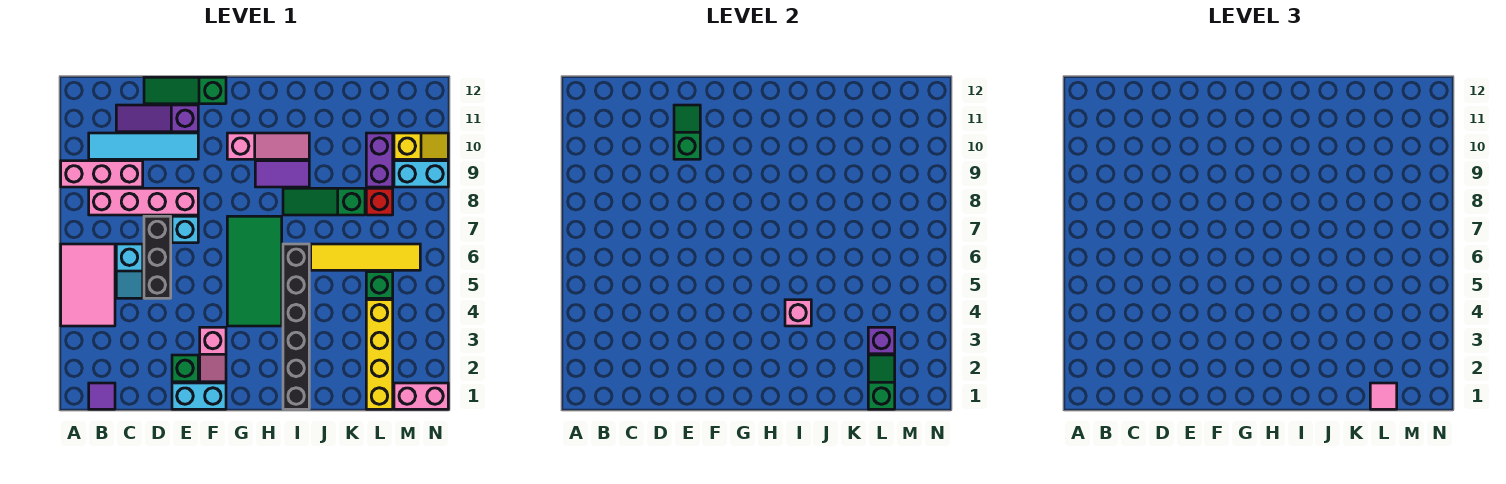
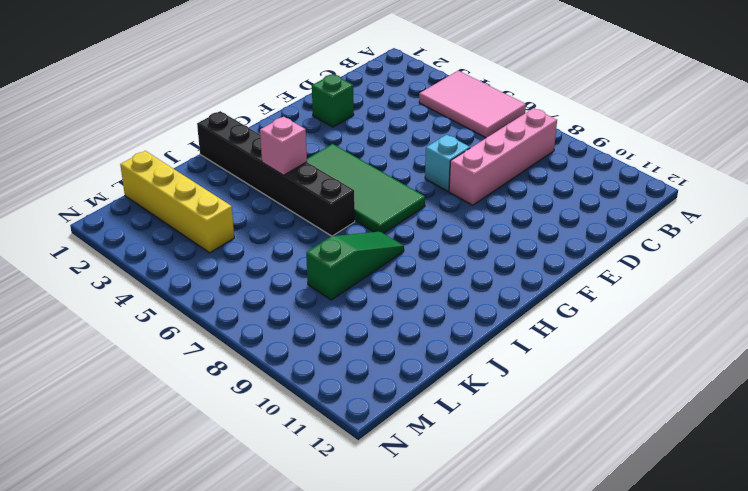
none -> pink brick A9:C9 level 1
none -> purple tile B1 level 1
none -> cyan tile B10:E10 level 1
none -> cyan slope C5:C6 level 1 top 6

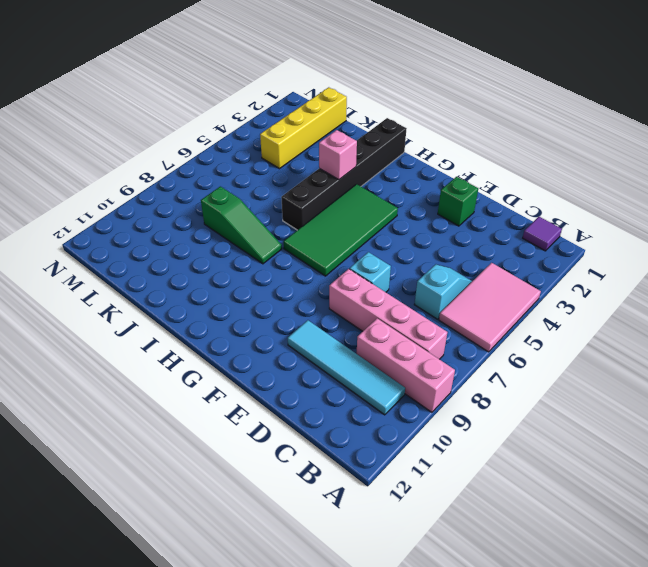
none -> purple slope C11:E11 level 1 top E
none -> black brick D5:D7 level 1
none -> green slope D12:F12 level 1 top F
none -> cyan brick E1:F1 level 1

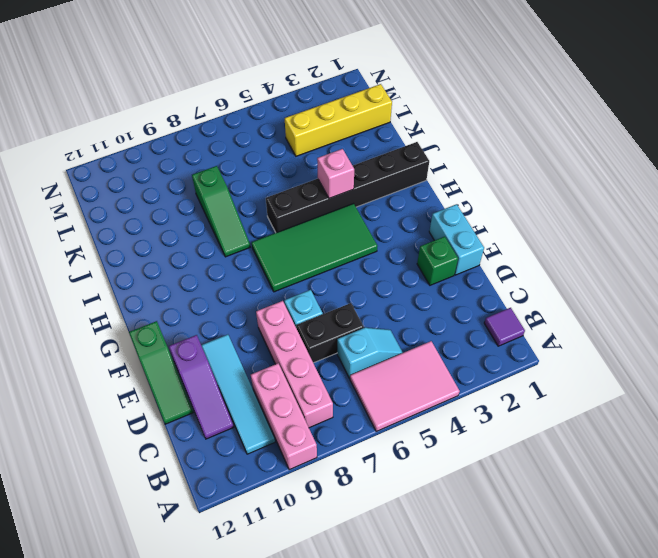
black brick D6:D7 level 1 -> black brick D5:D7 level 1
none -> pink slope F2:F3 level 1 top 3
none -> pink slope G10:I10 level 1 top G
none -> purple tile H9:I9 level 1
none -> yellow tile J6:M6 level 1

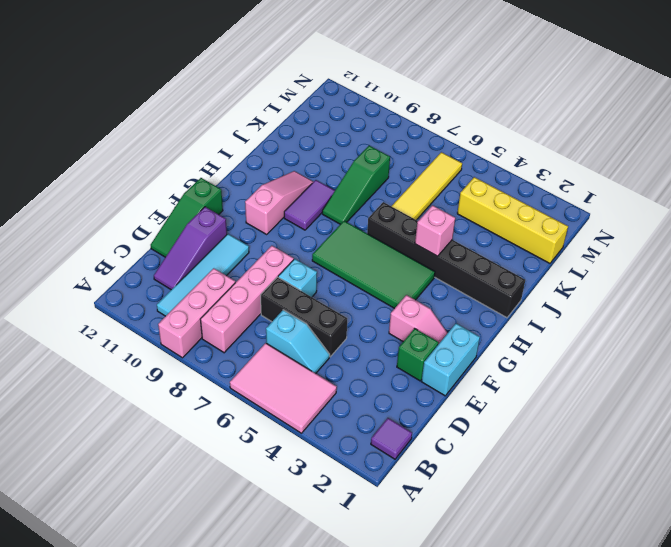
none -> green brick L5 level 1
none -> red brick L8 level 1
none -> purple brick L9:L10 level 1
none -> pink brick M1:N1 level 1

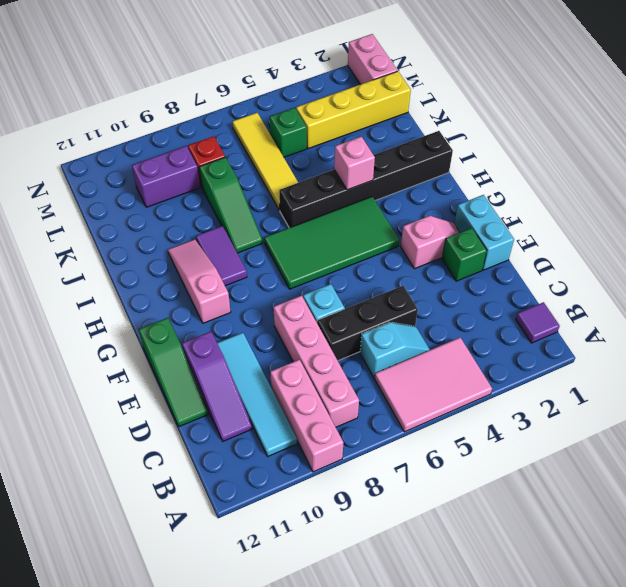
none -> cyan brick M9:N9 level 1
none -> yellow slope M10:N10 level 1 top M
none -> green slope E10:E11 level 2 top 10
none -> green slope L1:L2 level 2 top 1

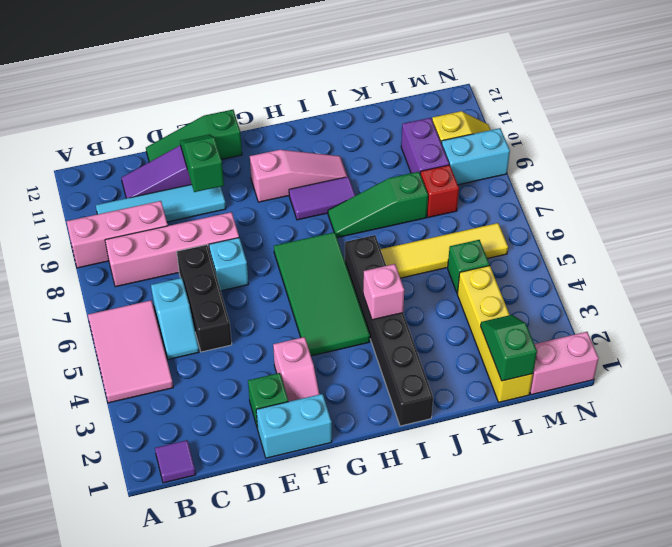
none -> purple brick L3 level 2
none -> pink tile L1 level 3

